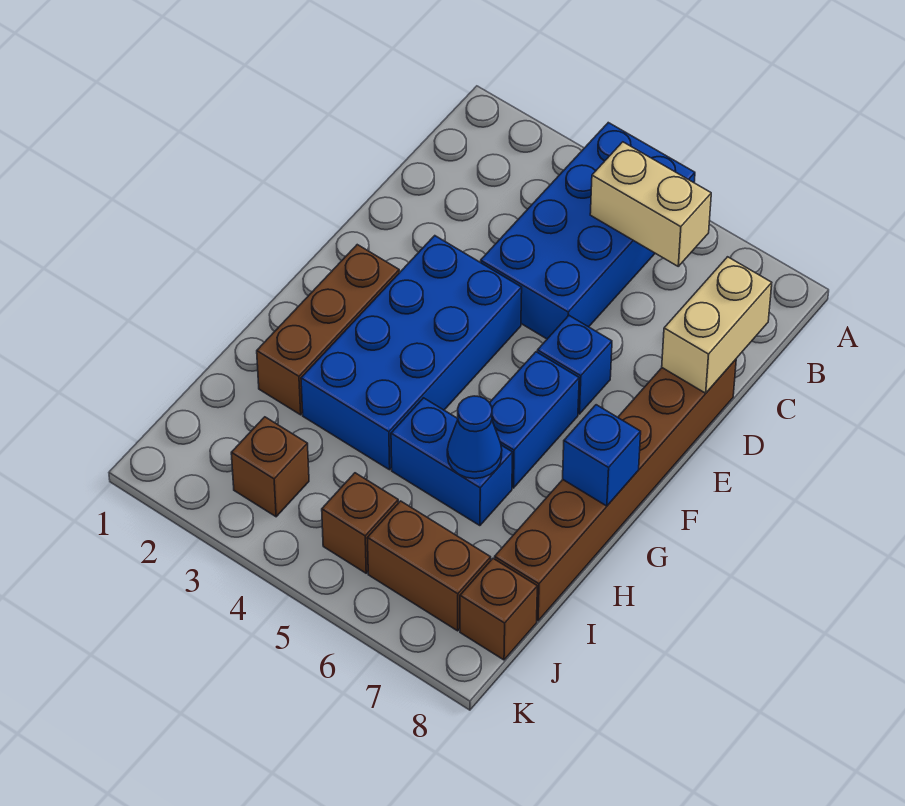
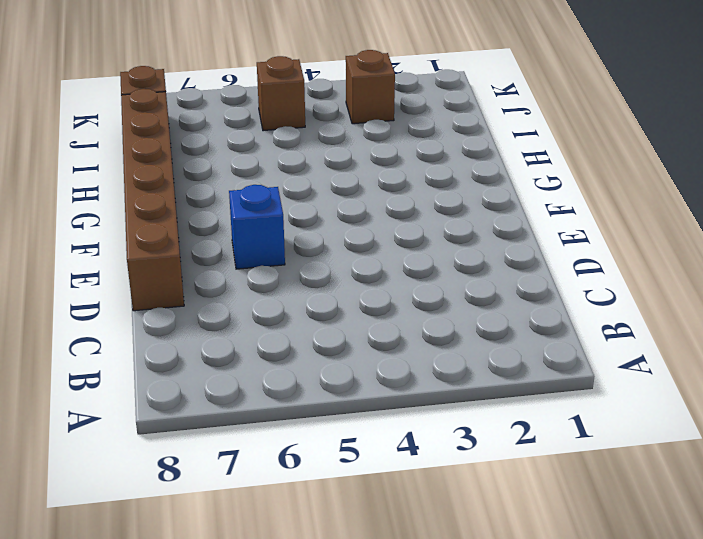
none -> blue brick A4:D5 level 1
none -> blue brick E3:H4 level 1
none -> brown brick F2:H2 level 1

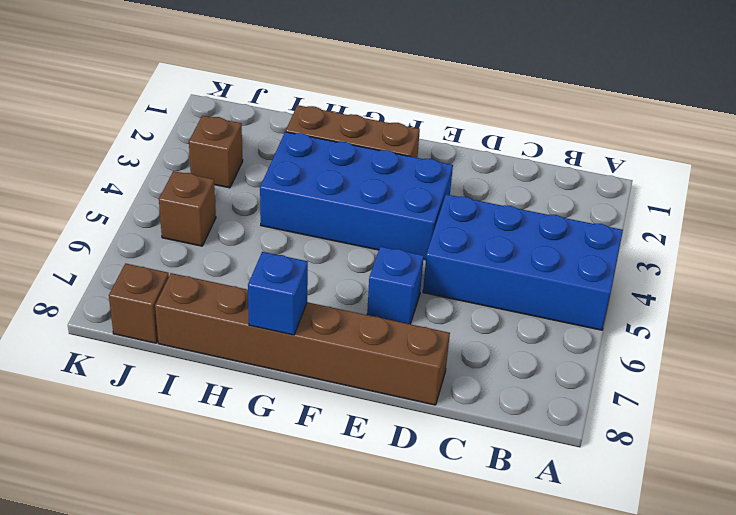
none -> blue brick F6:G6 level 1
none -> blue brick H5:H6 level 1
none -> brown brick J6:J7 level 1

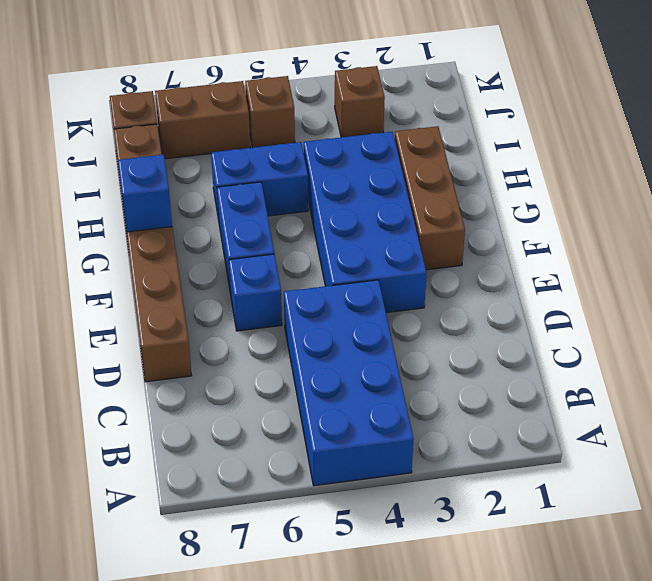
none -> tan brick B5:B6 level 2
none -> tan brick C8:D8 level 2
none -> blue cone H6 level 2

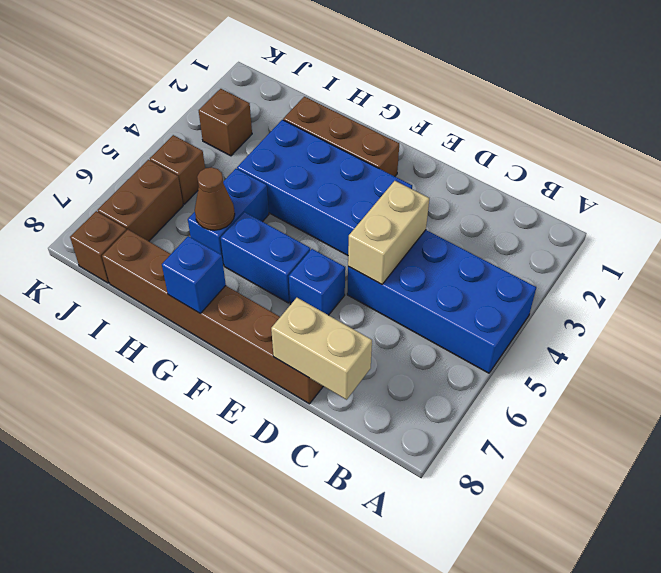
tan brick D4:D5 level 2 -> tan brick B5:B6 level 2
brown cone H6 level 2 -> blue cone H6 level 2

